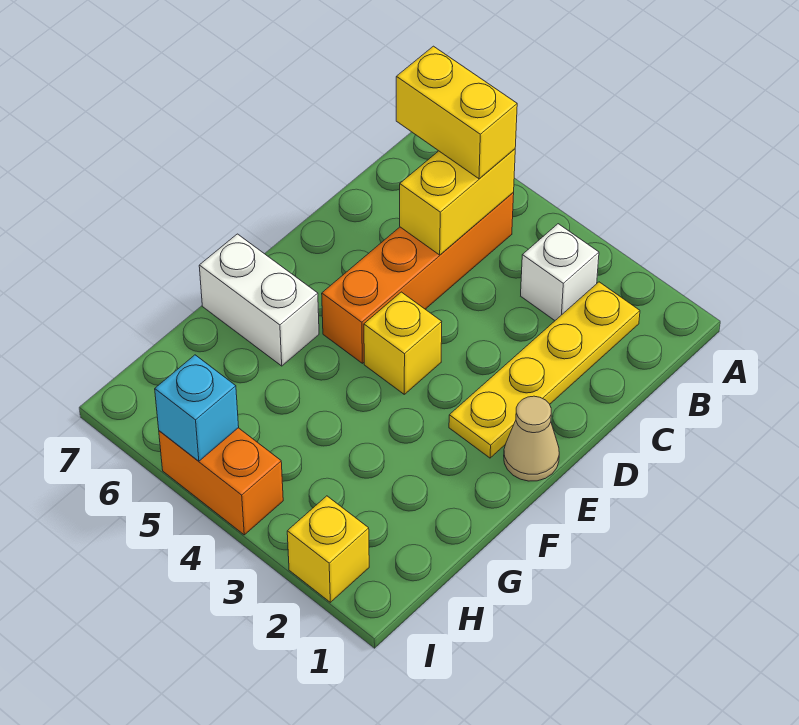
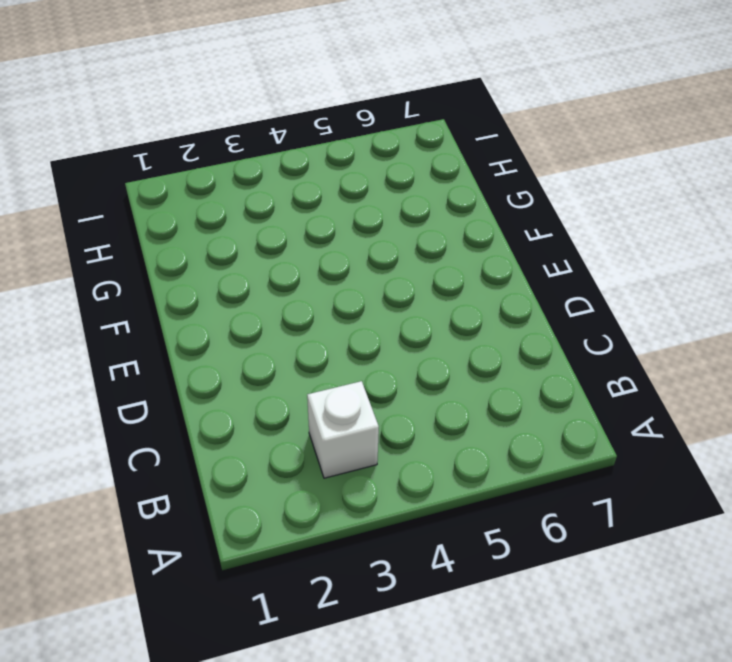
none -> yellow plate B2:E2 level 1
none -> orange brick B5:E5 level 1

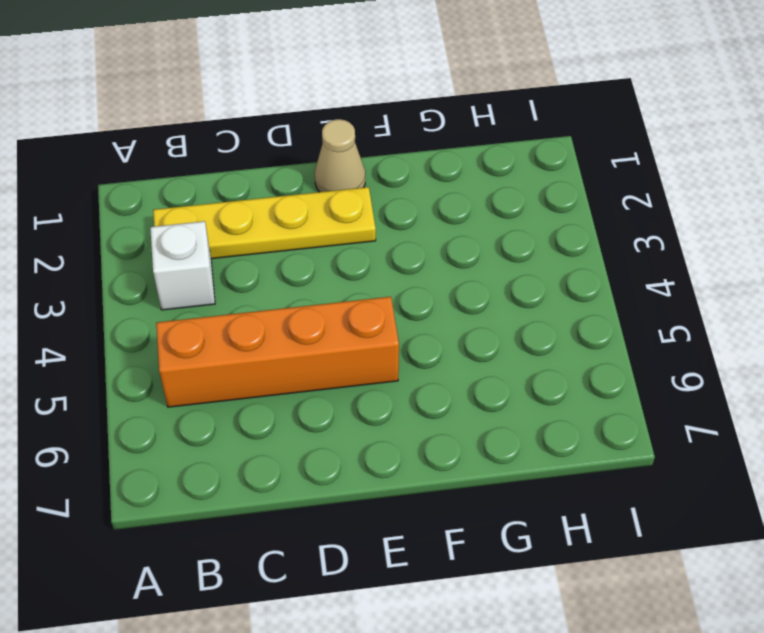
none -> yellow brick E4 level 1
none -> white brick F6:F7 level 1

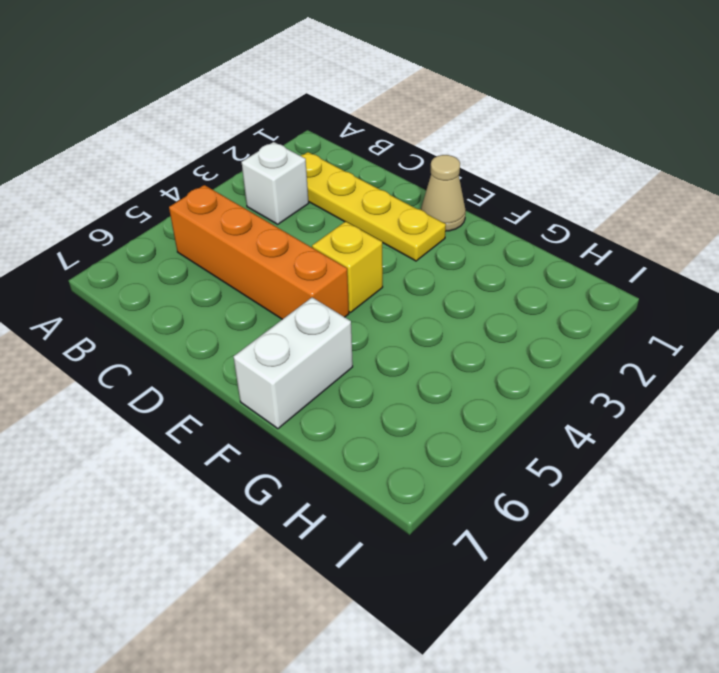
none -> yellow brick I2 level 1
none -> orange brick I4:I5 level 1

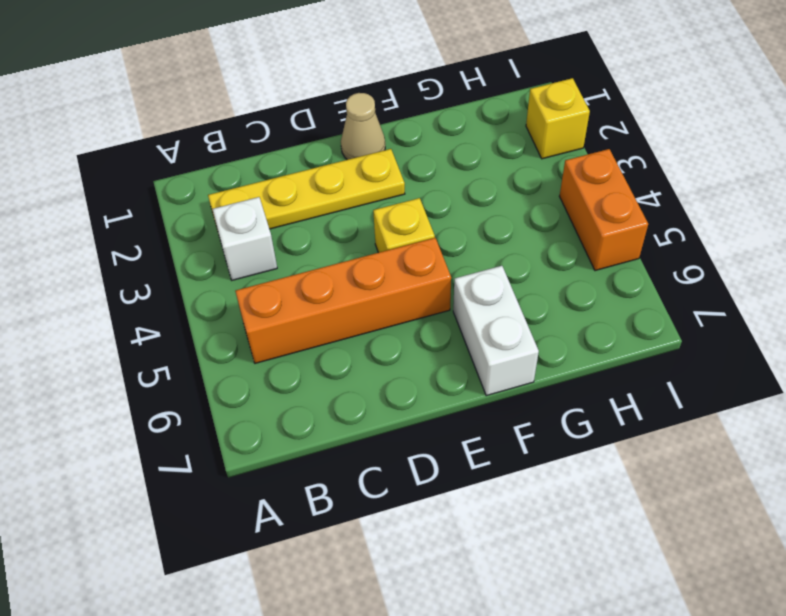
none -> yellow brick B5:C5 level 2
none -> cyan brick I5 level 2

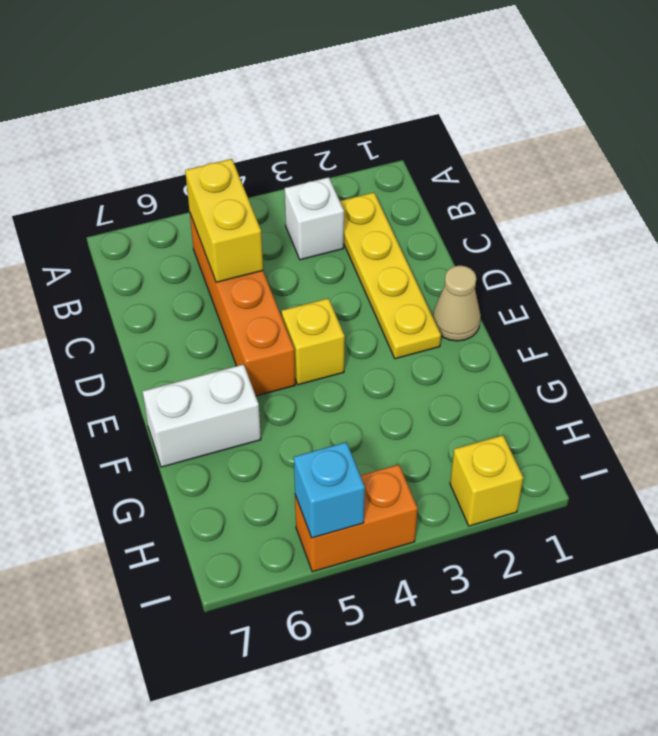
none -> yellow brick B5:B6 level 3

